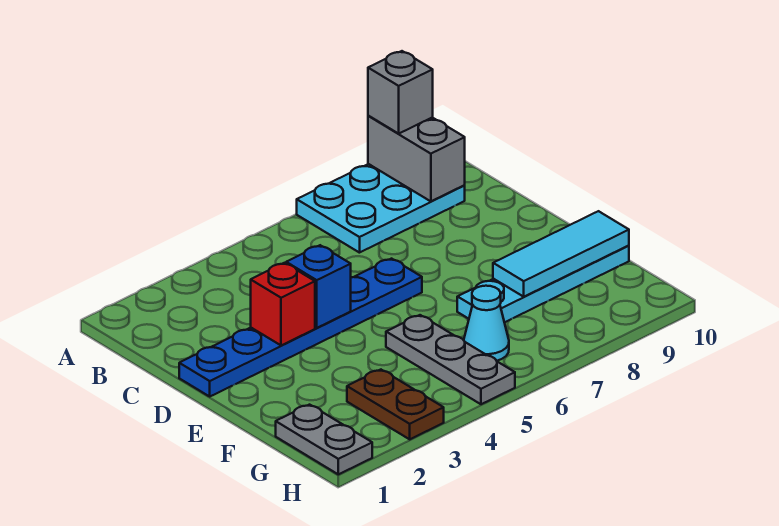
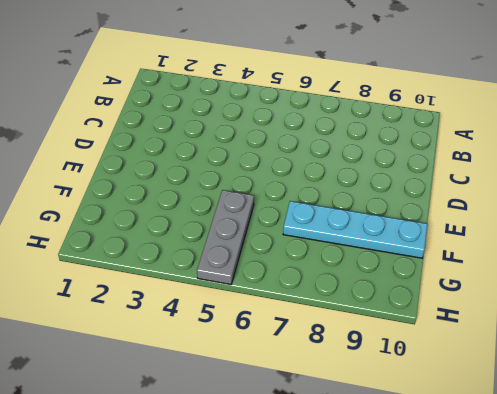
none -> cyan plate A7:B9 level 1
none -> blue plate D1:D6 level 1
none -> grey plate G1:H1 level 1

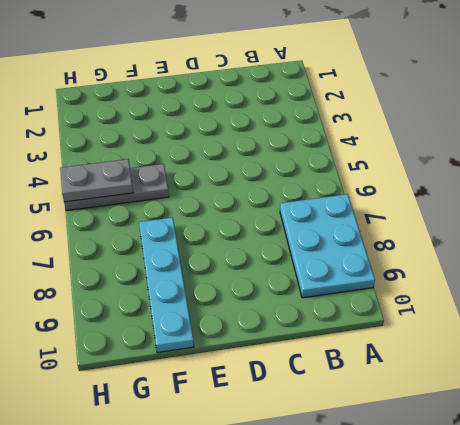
grey plate G5:H5 level 2 -> grey plate G1:H1 level 1
none -> blue plate D1:D6 level 1
none -> brown plate G3:H3 level 1
none -> cyan cone G6 level 1

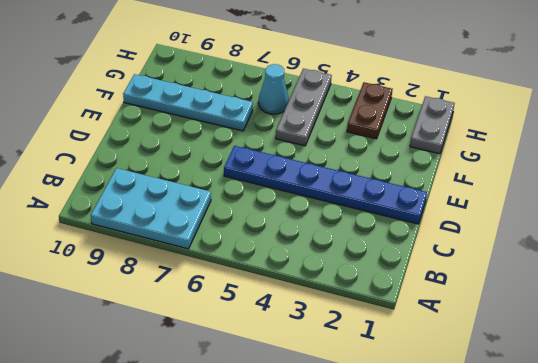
none -> grey brick A9:B9 level 2
none -> red brick D3 level 2
none -> blue brick D4 level 2

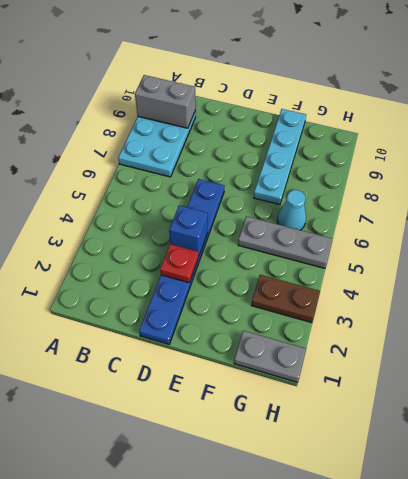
red plate D3 level 2 -> red brick D3 level 2
none -> cyan tile F8:F10 level 2
none -> grey brick A9 level 3

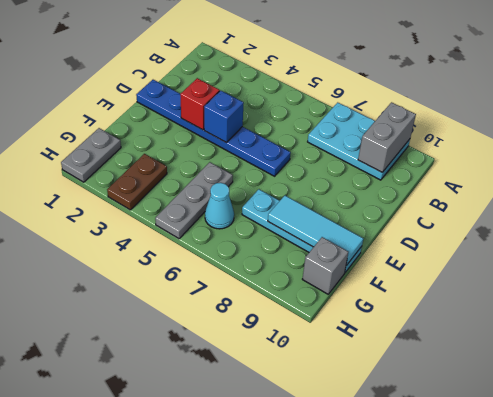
grey brick G10 level 1 -> grey brick A9 level 3

